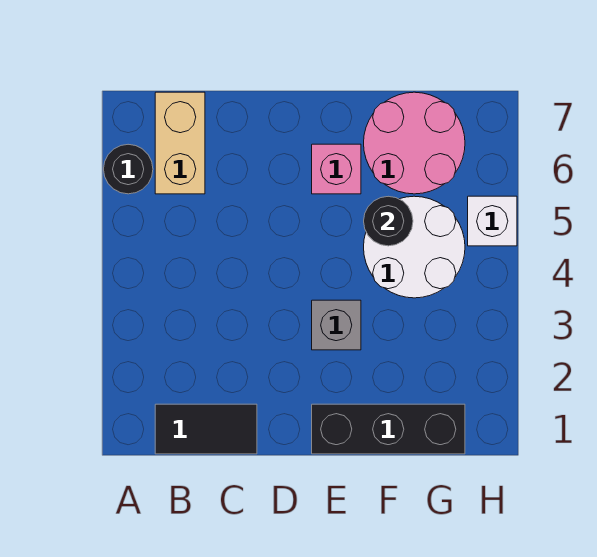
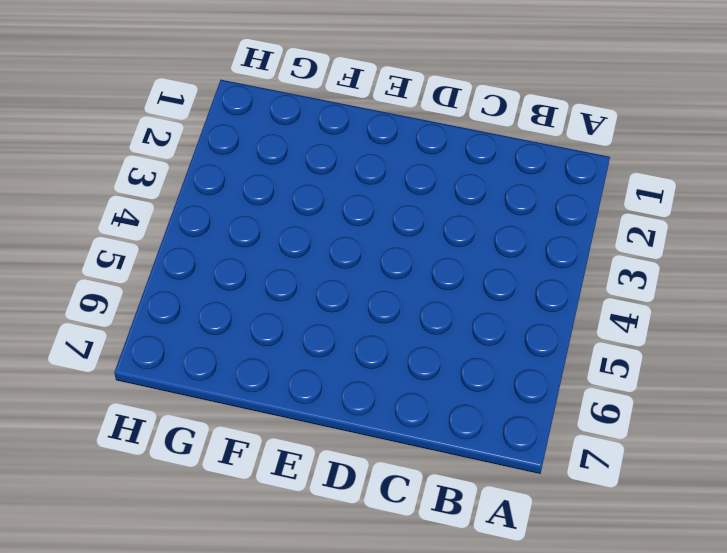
none -> black round brick A6 level 1
none -> black tile B1:C1 level 1

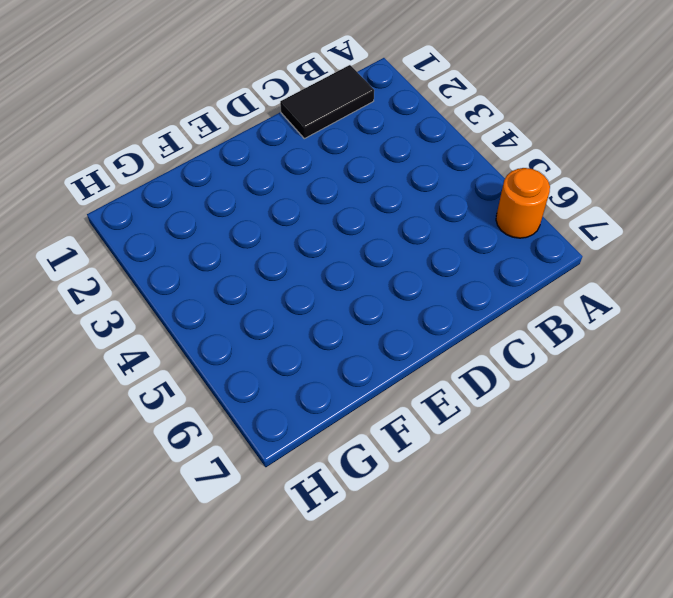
orange round brick A6 level 1 -> black round brick A6 level 1
none -> tan brick B6:B7 level 1
none -> black brick E1:G1 level 1

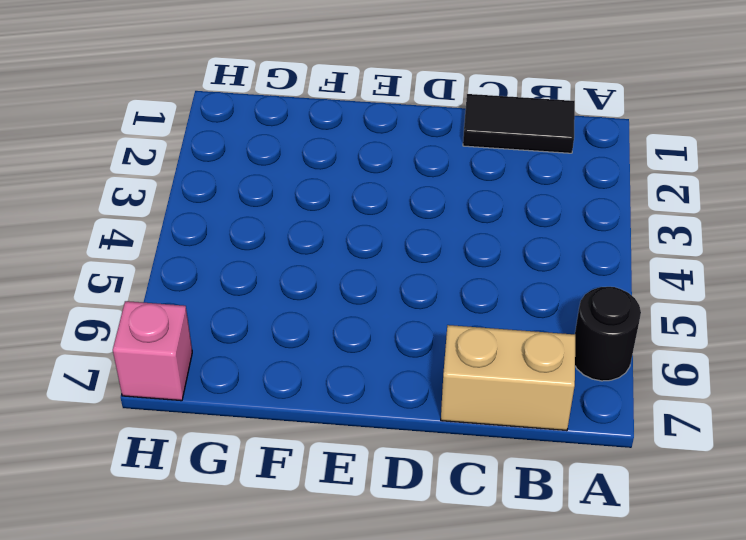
tan brick B7:C7 level 1 -> tan brick B6:B7 level 1
pink brick H7 level 1 -> pink brick E6 level 1
none -> black brick E1:G1 level 1
none -> grey brick E3 level 1

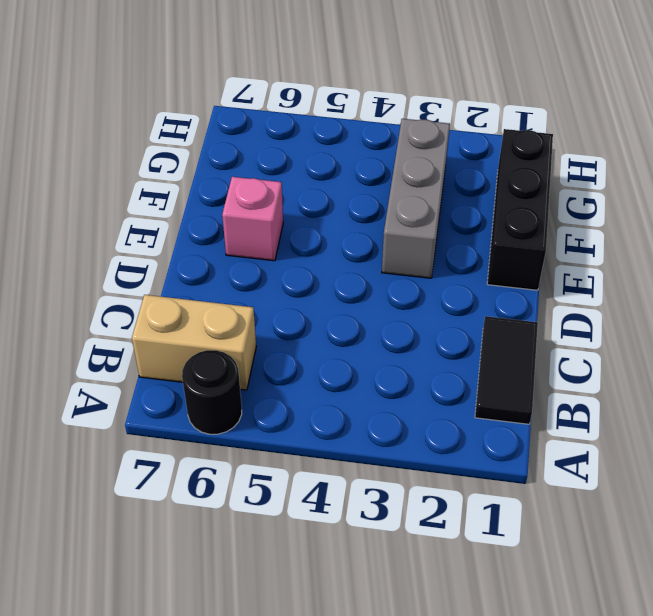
grey brick E3:G3 level 1 -> grey brick E3 level 1
none -> white round brick F4:G5 level 1
none -> pink round brick F6:G7 level 1

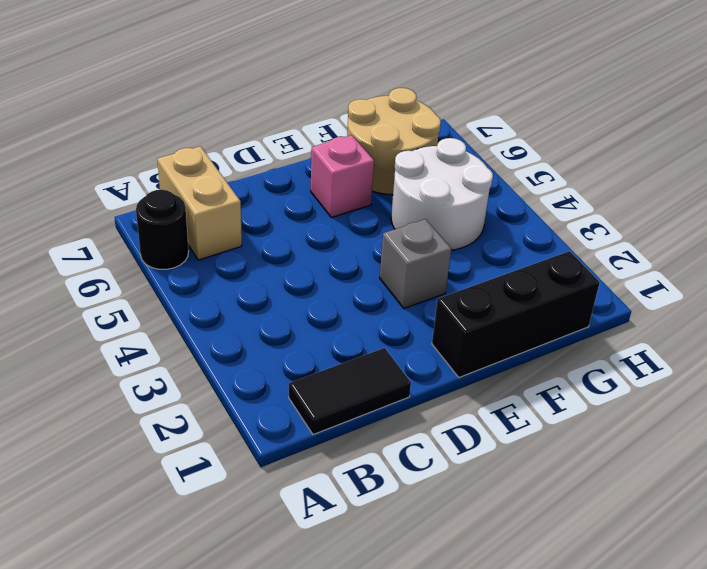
tan round brick F6:G7 level 1 -> pink round brick F6:G7 level 1
none -> white brick H5 level 1
none -> black round brick F5 level 2

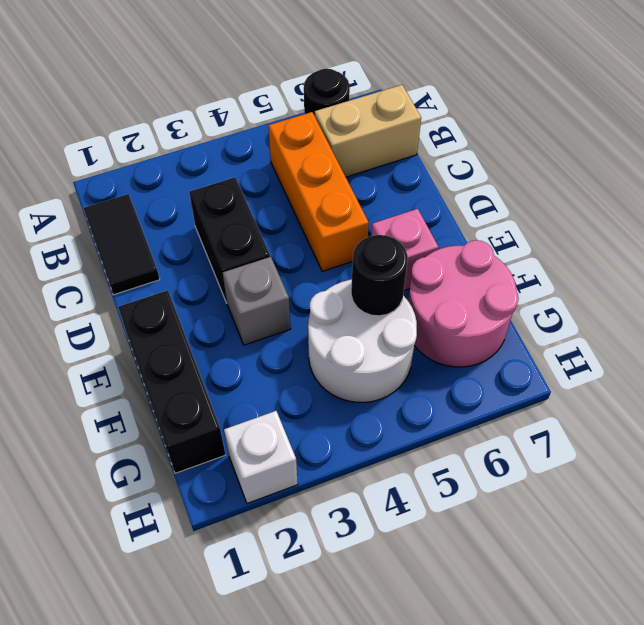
orange brick B5:D5 level 1 -> none
black brick C3:D3 level 1 -> none
white brick H2 level 1 -> white brick H5 level 1

